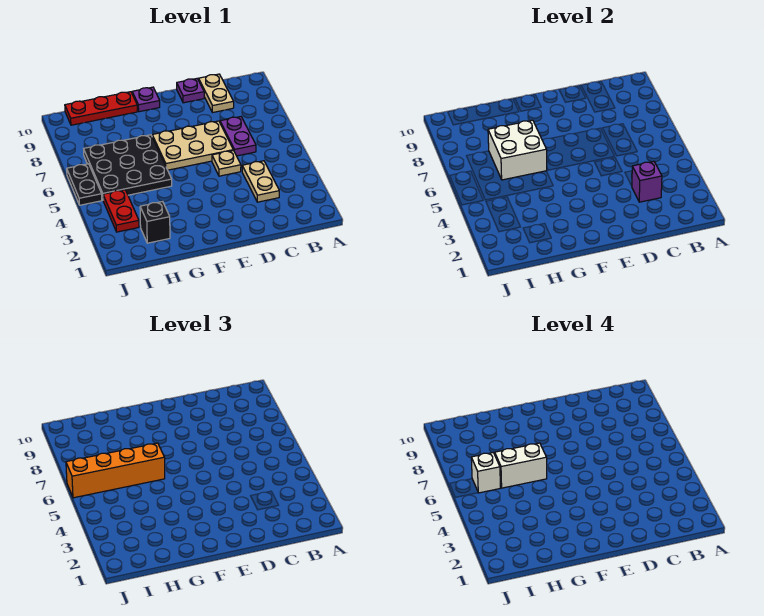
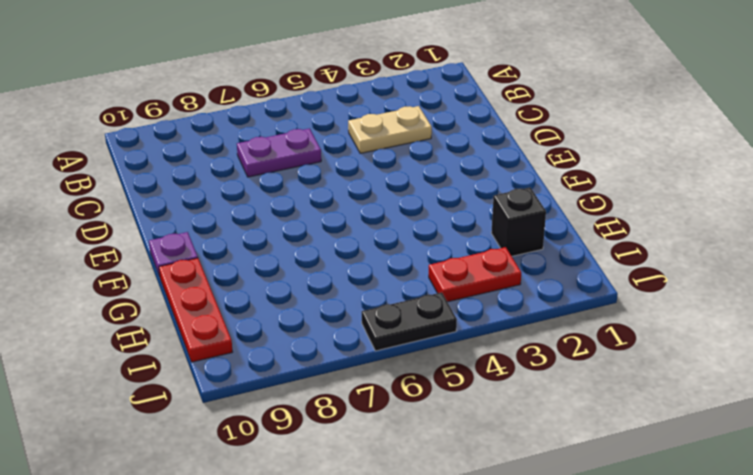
none -> tan plate C9:C10 level 1
none -> tan plate D5 level 1
none -> tan plate D6:F7 level 1

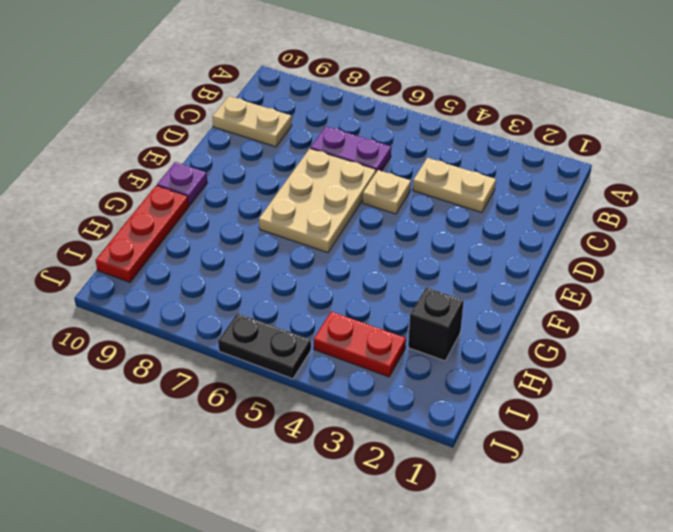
none -> purple plate D10 level 1
none -> black plate G5:I7 level 1
none -> purple brick C3 level 2

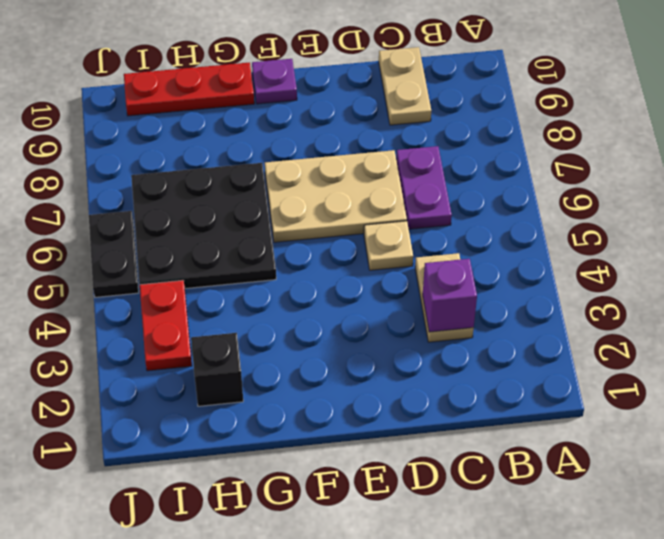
none -> purple plate D10 level 1
none -> white brick G6:H7 level 2
none -> orange brick G6:J6 level 3

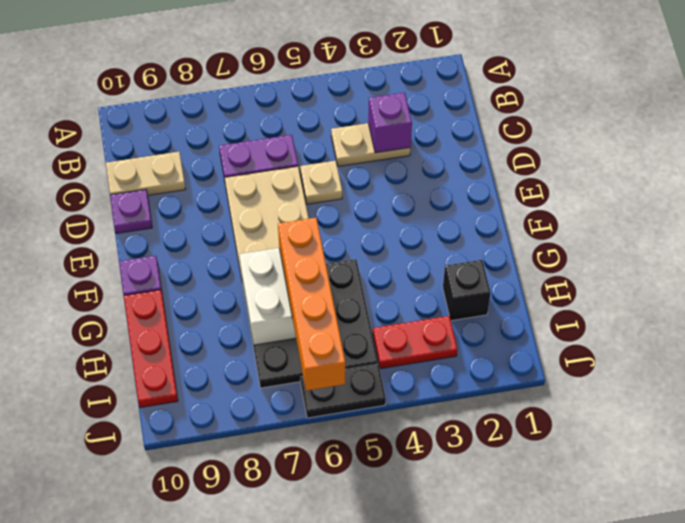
none -> white brick G6:H6 level 4
none -> white brick I6 level 4

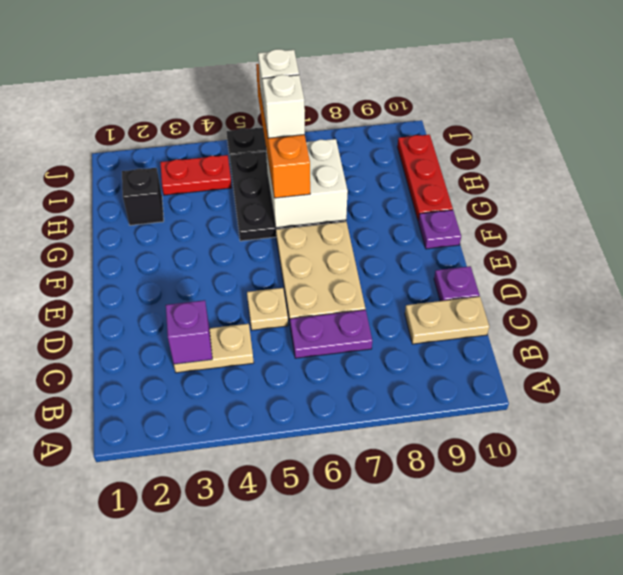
white brick H6 level 4 -> white brick G6:H6 level 4

